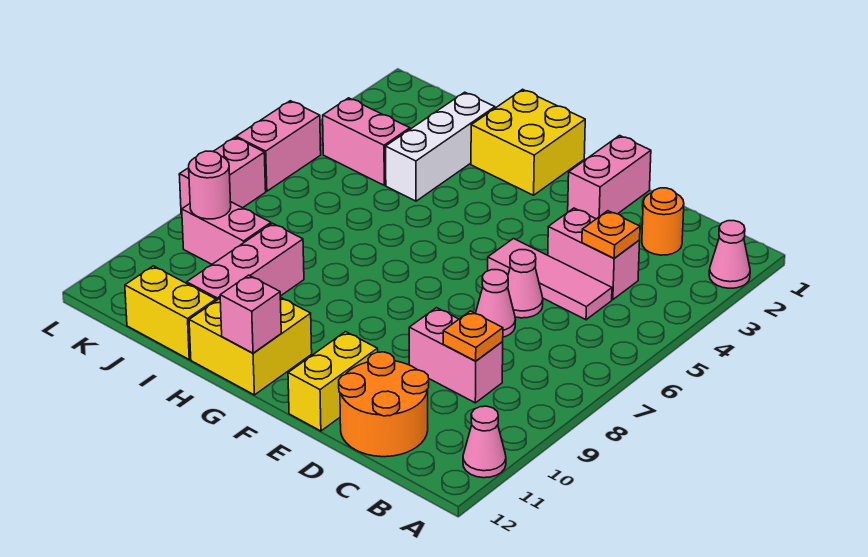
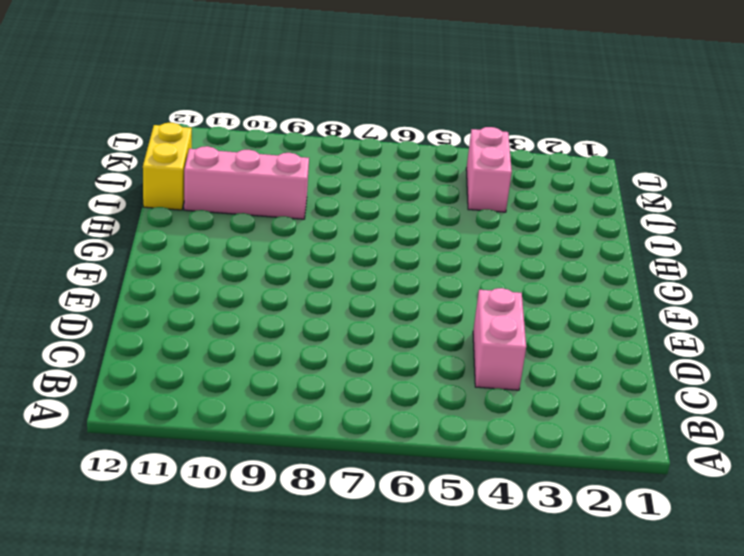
none -> pink cone A2 level 1
none -> pink cone A11 level 1
none -> orange round brick C2 level 1

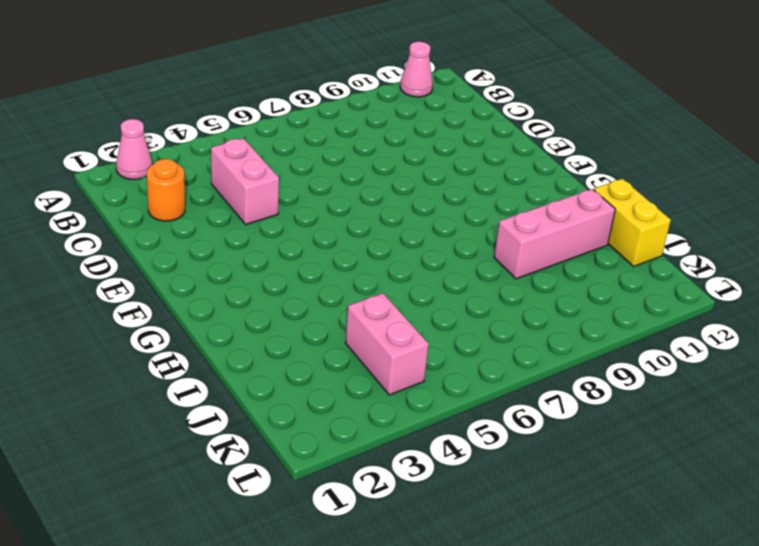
none -> pink tile C5:E5 level 1
none -> pink brick C9:D9 level 1
none -> orange round brick C11:D12 level 1

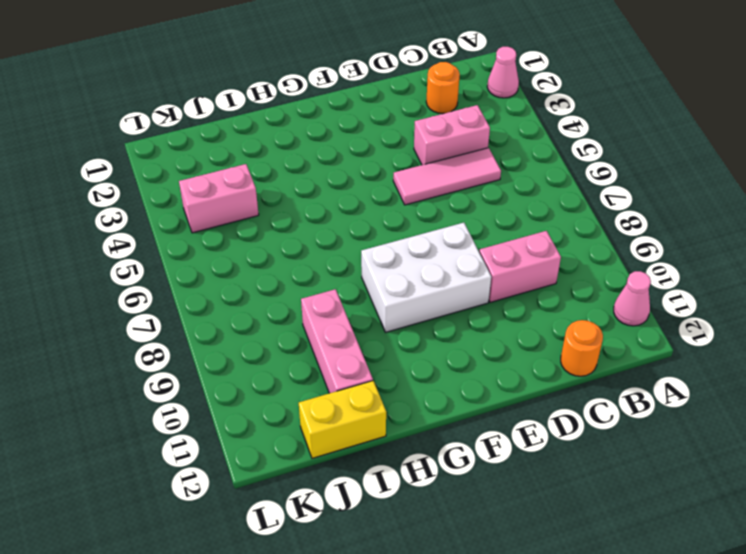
orange round brick C12 level 1 -> orange round brick C11:D12 level 1
white brick E8:G9 level 1 -> none
none -> pink cone D6 level 1
none -> pink cone D7 level 1
none -> pink brick E1:E2 level 1

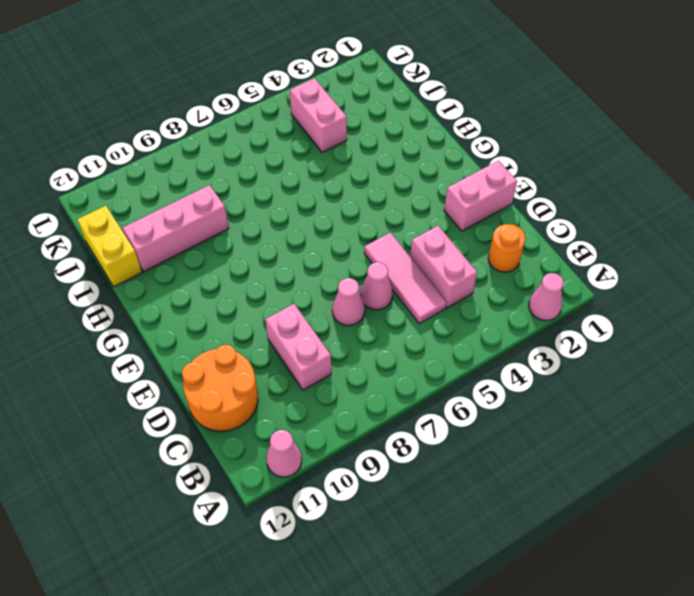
none -> yellow brick E11:E12 level 1
none -> yellow brick G1:H2 level 1
none -> yellow brick G11:H12 level 1

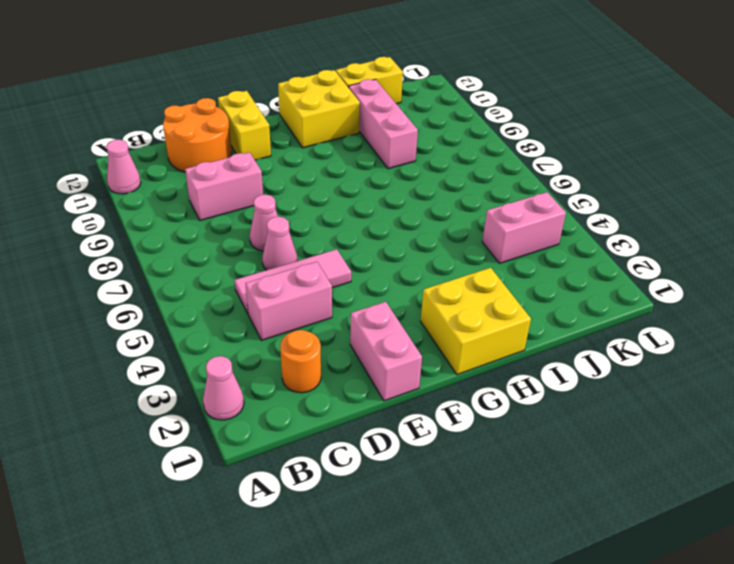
none -> white brick I2:I4 level 1
none -> pink brick J9:K9 level 1
none -> pink brick L5:L6 level 1

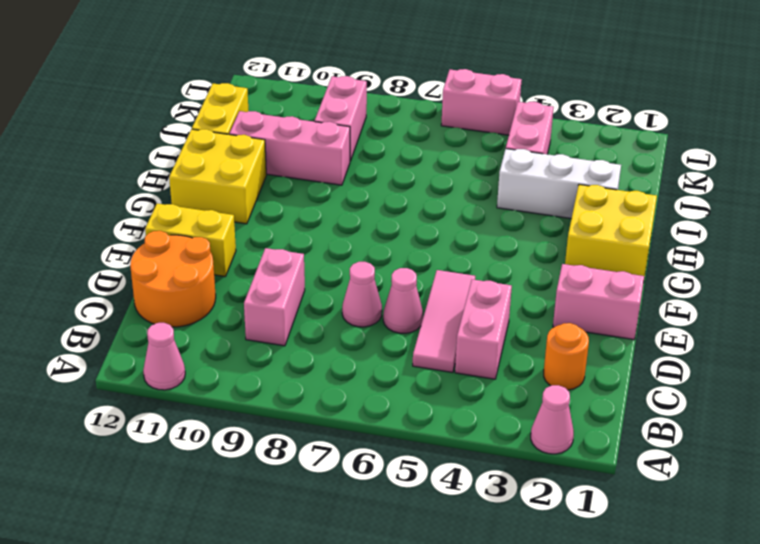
none -> pink brick L7:L8 level 1
none -> orange plate C4 level 2
none -> orange plate C9 level 2

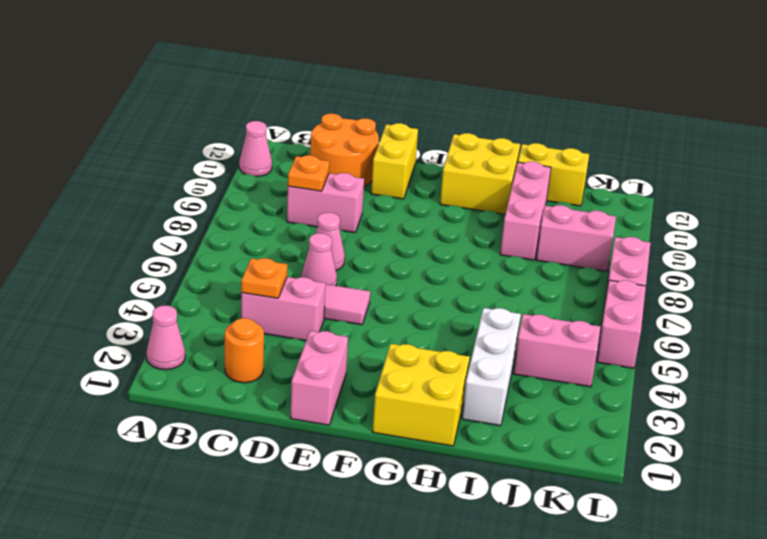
none -> pink brick G12 level 2
none -> pink round brick K9 level 2

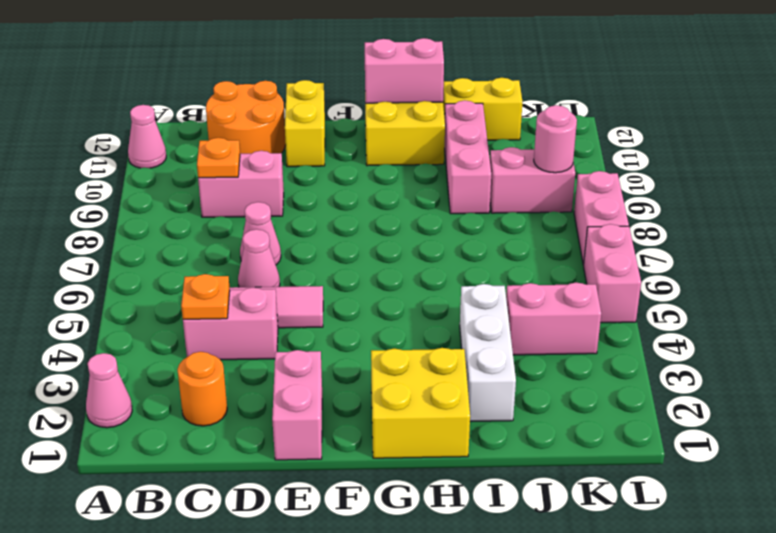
pink brick G12:H12 level 2 -> pink brick G12 level 2

